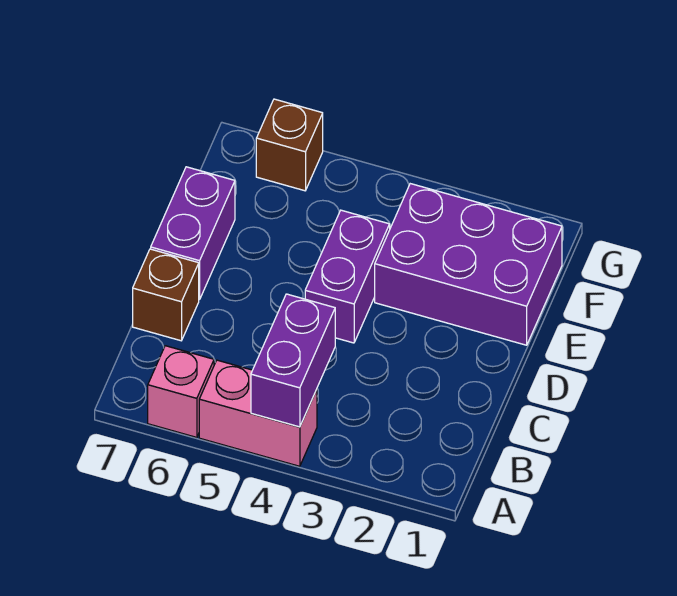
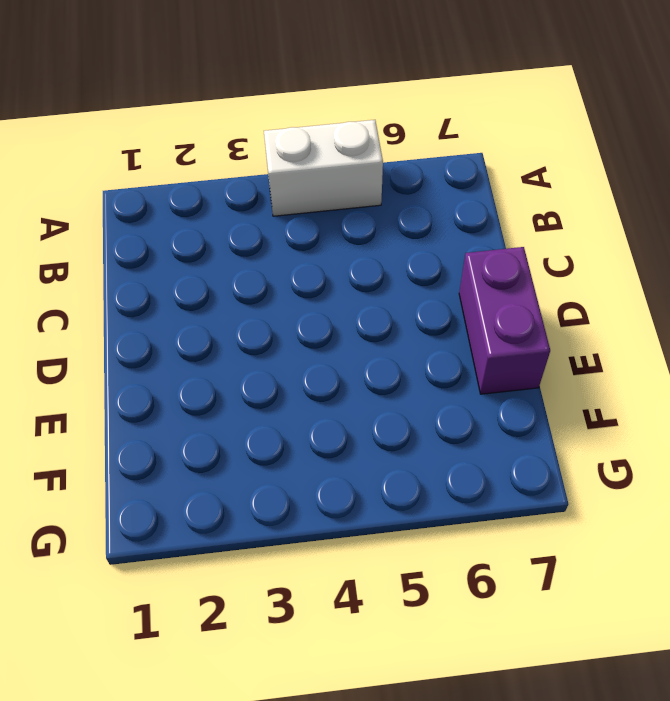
white brick A4:A5 level 1 -> pink brick A4:A5 level 1
none -> pink brick A6 level 1
none -> brown brick C7 level 1

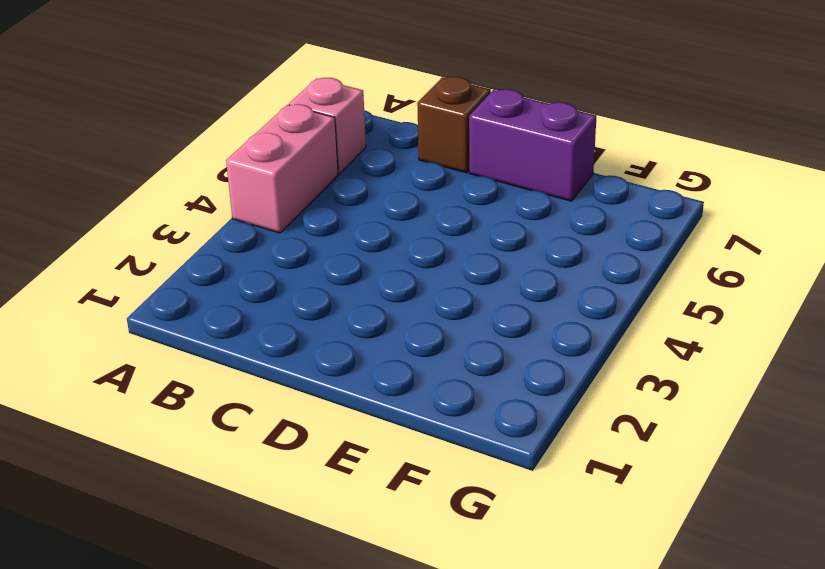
none -> purple brick D4:E4 level 1
none -> purple brick E1:F3 level 1

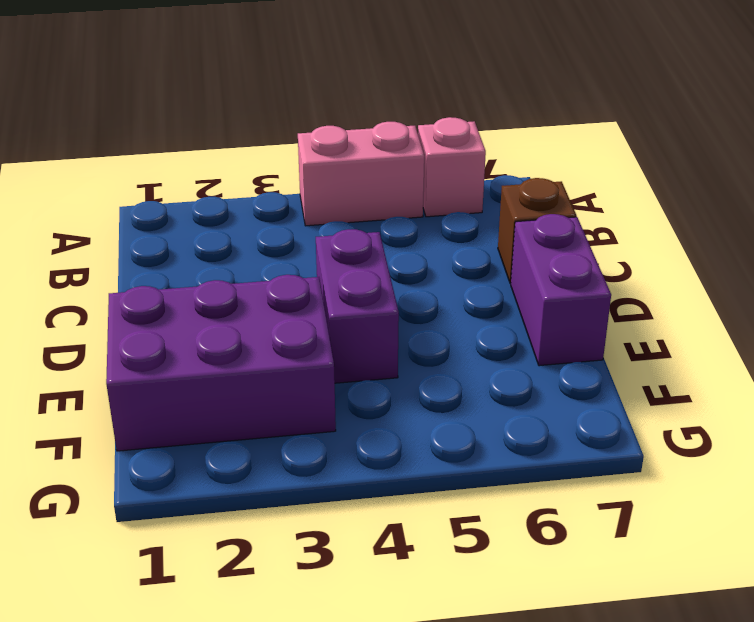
none -> brown brick G6 level 1
none -> purple brick A4:B4 level 2

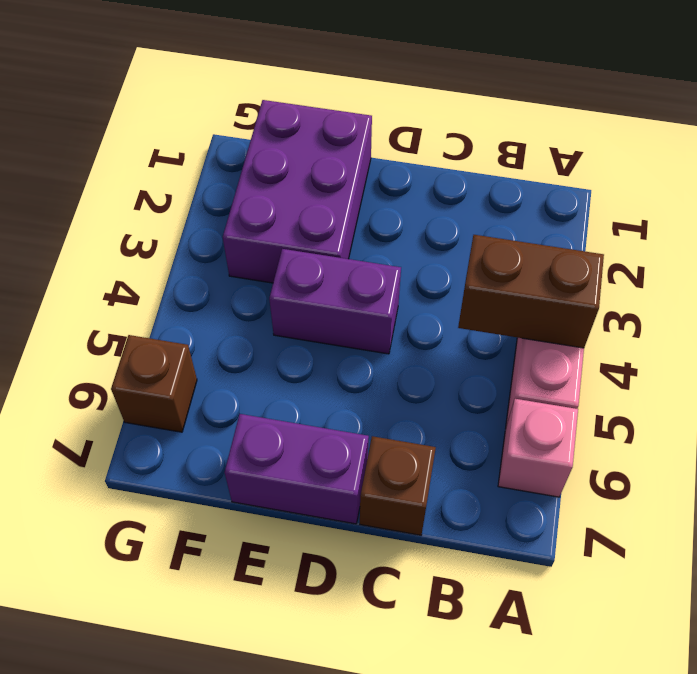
brown brick A4:B4 level 2 -> purple brick A4:B4 level 2

